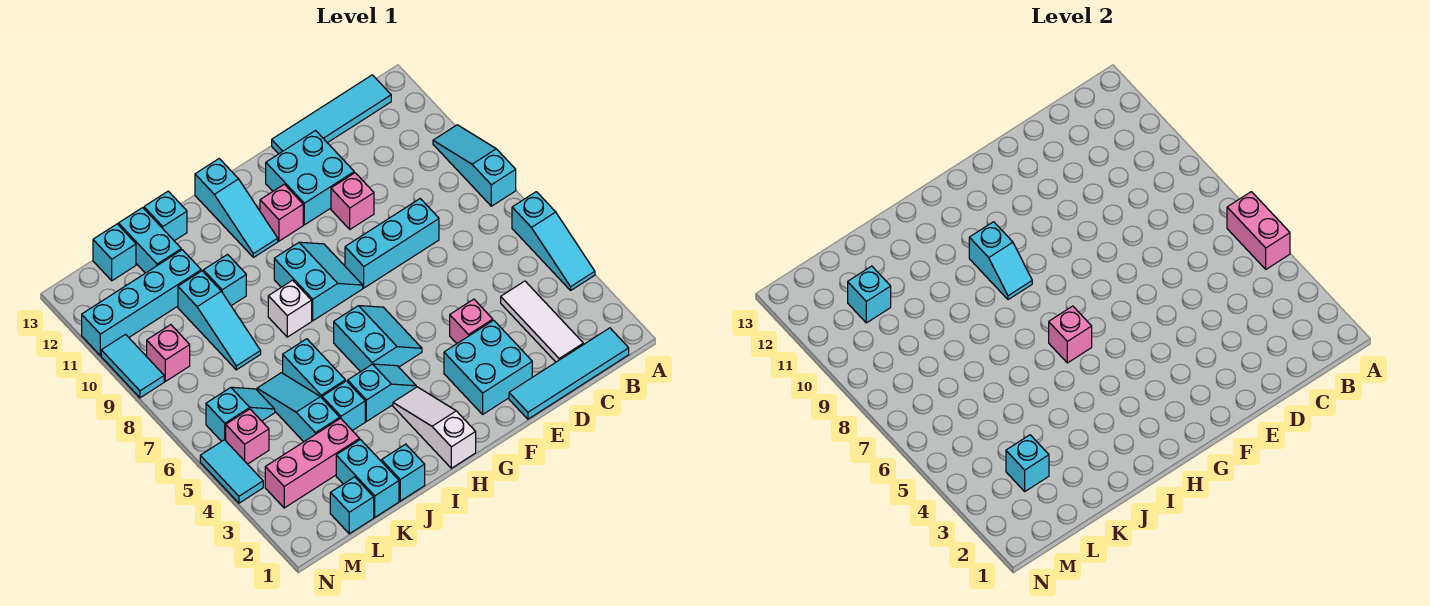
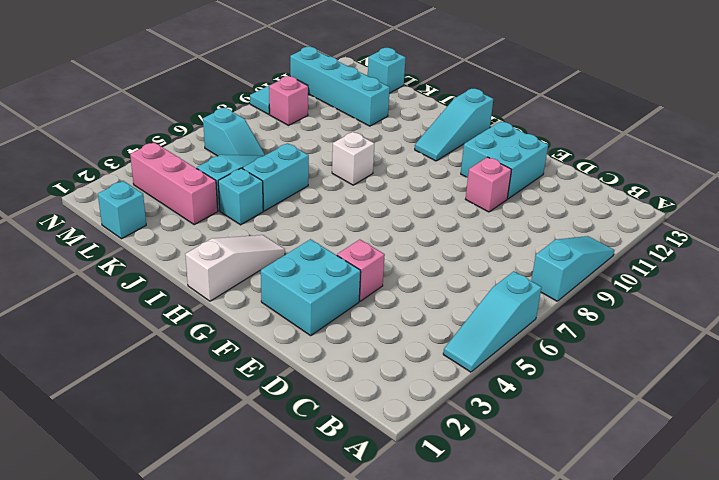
none -> cyan tile B1:E1 level 1
none -> cyan tile B13:E13 level 1
none -> white tile C2:C4 level 1
none -> cyan brick D8:F8 level 1

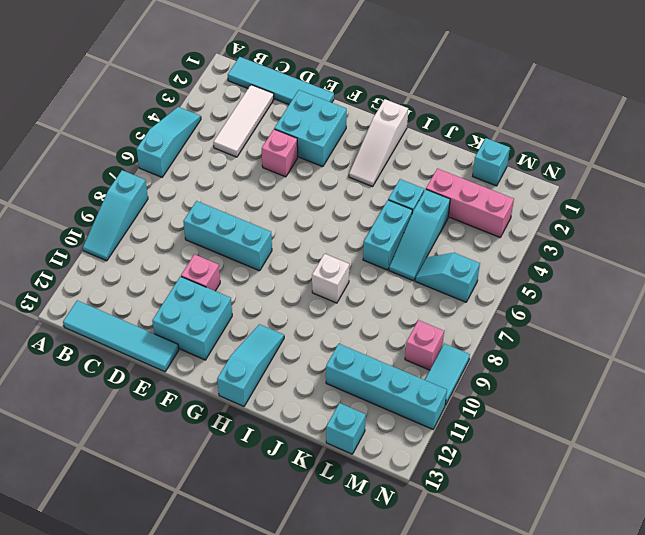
none -> cyan slope G5:H6 level 1 top H
none -> cyan slope G8:H9 level 1 top H
none -> pink brick G11 level 1
none -> cyan slope H4:I4 level 1 top I

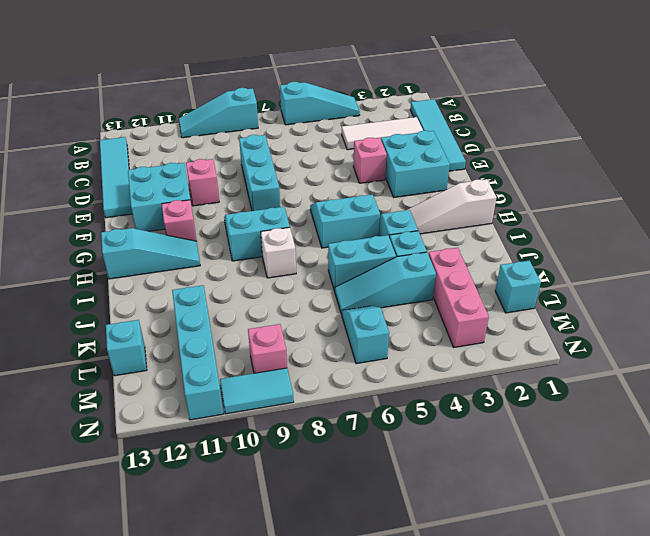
none -> cyan brick J1 level 1
none -> cyan brick J10 level 1
none -> cyan brick J13 level 1
none -> cyan brick K1:K2 level 1

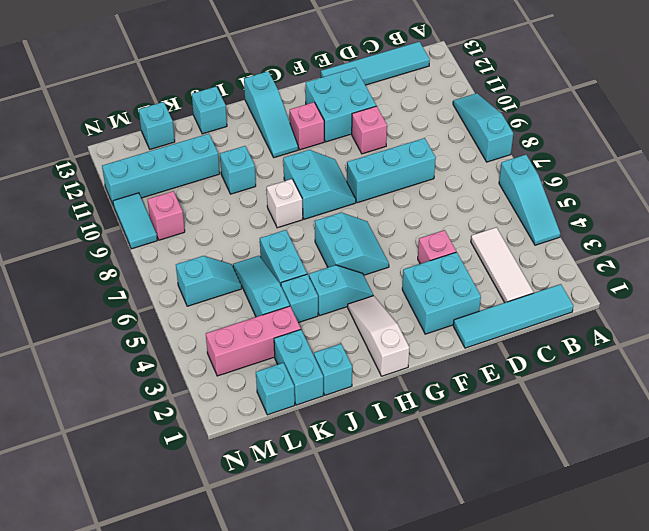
none -> cyan slope K8:K10 level 1 top 10
none -> cyan brick K12:K13 level 1
none -> pink brick M5 level 1
none -> cyan tile N4:N5 level 1

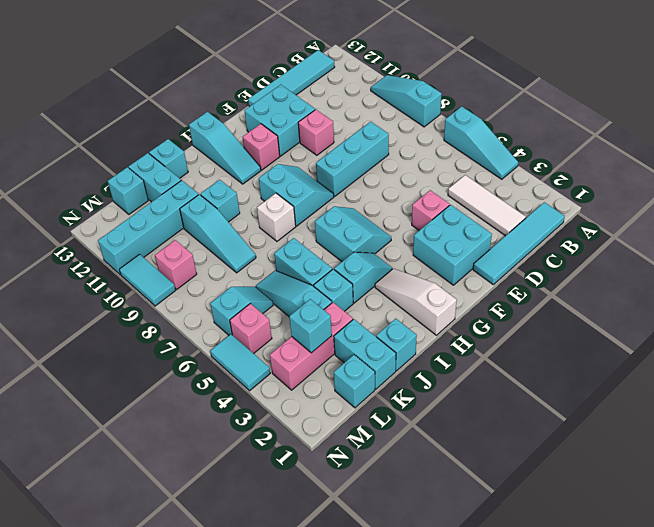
none -> pink brick A5:A6 level 2
none -> pink brick H6 level 2
none -> cyan slope H9:H10 level 2 top 10
none -> cyan brick L11 level 2

